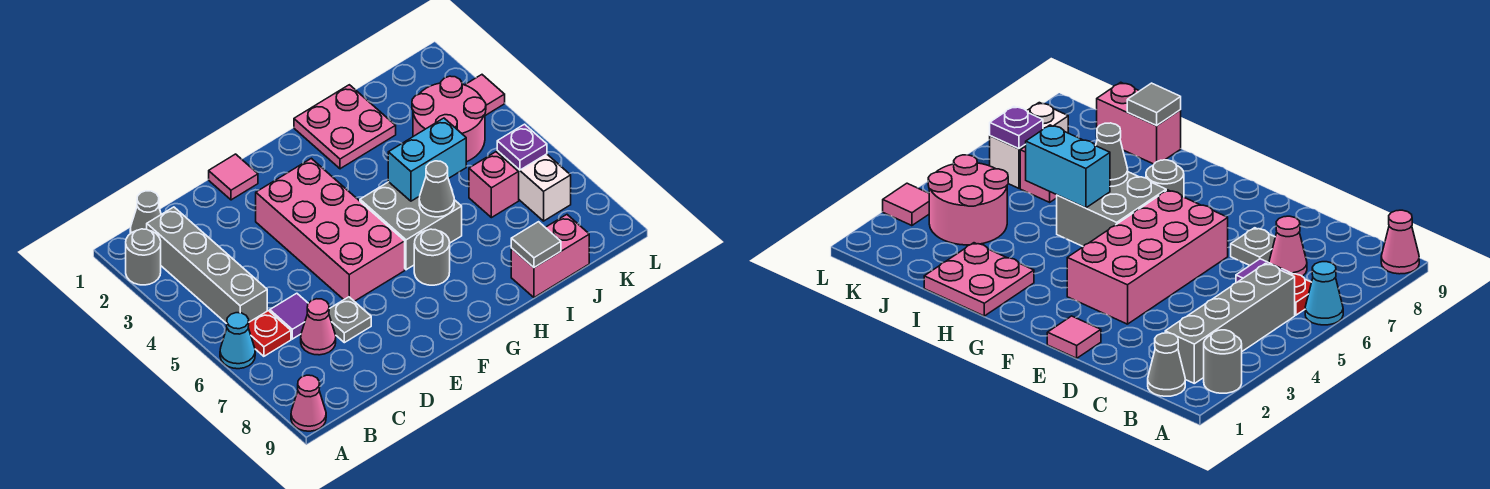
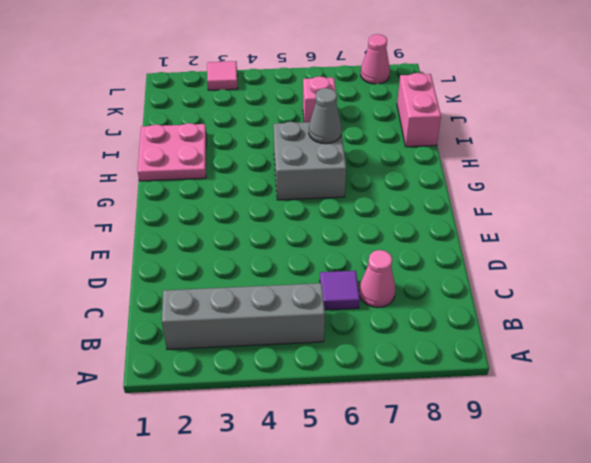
pink cone L8 level 1 -> pink cone A9 level 1
none -> grey round brick A2 level 1
none -> cyan cone A6 level 1
none -> grey cone B1 level 1

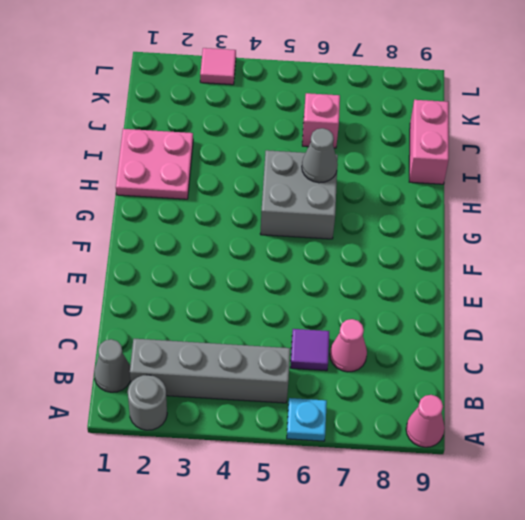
cyan plate A6 level 1 -> cyan cone A6 level 1
none -> red plate B6 level 1
none -> grey plate D7 level 1
none -> pink tile E1 level 1

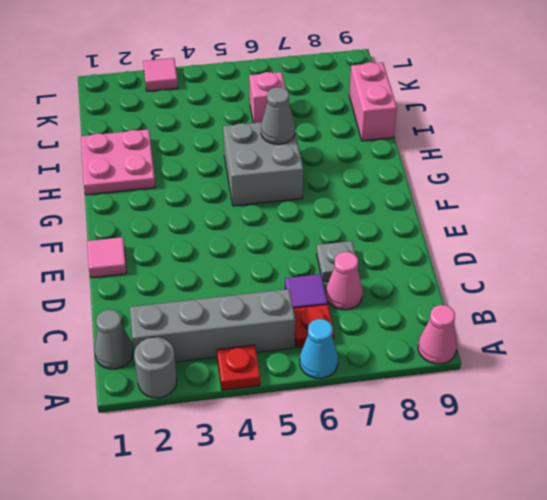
red plate A4 level 1 -> none
none -> pink brick E3:F6 level 1
none -> grey round brick G7 level 1
none -> pink round brick J3:K4 level 1

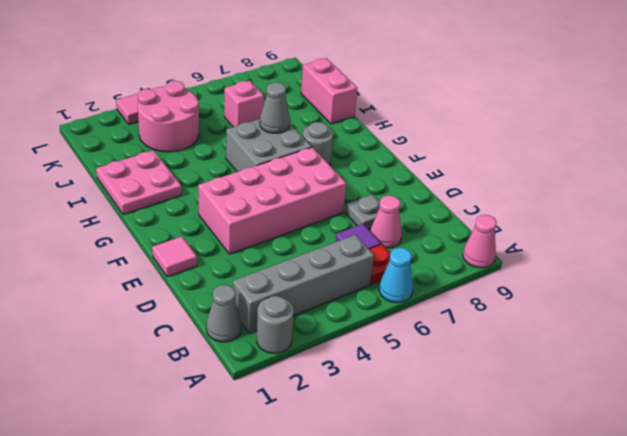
none -> white brick K6:K7 level 1
none -> cyan brick H5:I5 level 2
none -> grey tile I9 level 2

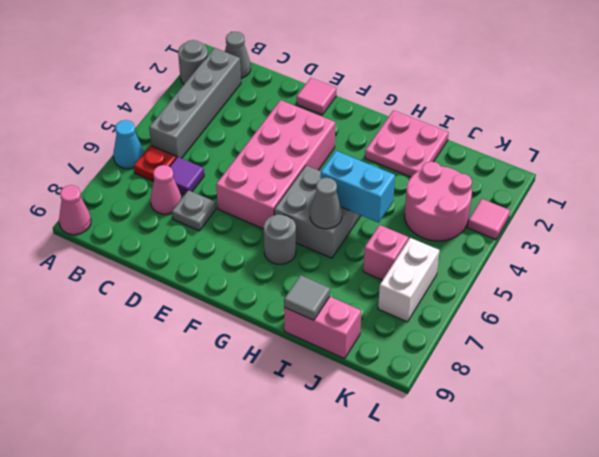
none -> purple plate K6 level 2

